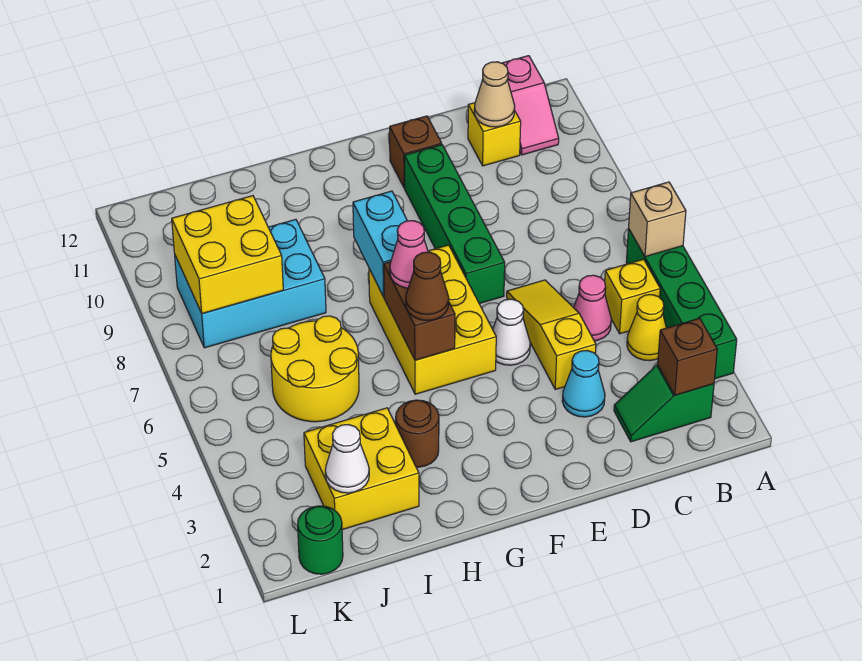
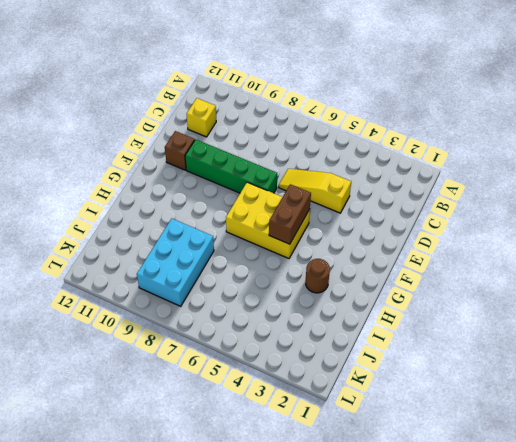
brown brick F5:G5 level 2 -> brown brick G5:G6 level 2
none -> green brick A3:A6 level 1
none -> green slope B2:C2 level 1 top B
none -> yellow cone B4 level 1

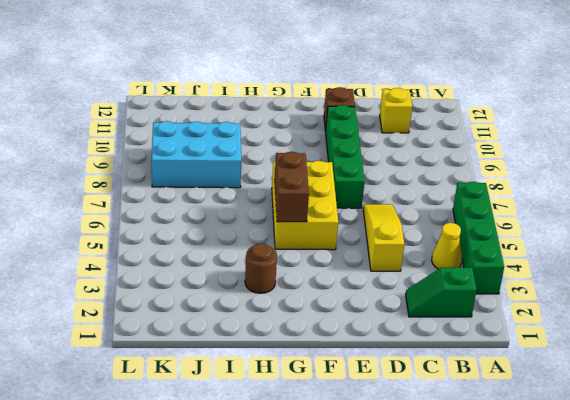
none -> yellow brick B5 level 1
none -> pink slope B11:B12 level 1 top 12
none -> pink cone C5 level 1

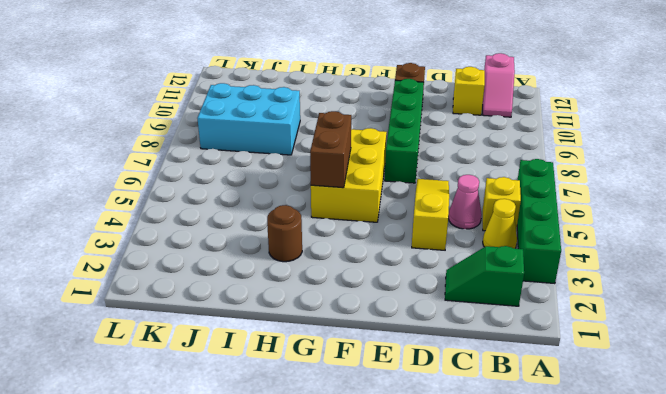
none -> cyan cone D3 level 1
none -> white cone E5 level 1
none -> yellow brick I2:J3 level 1

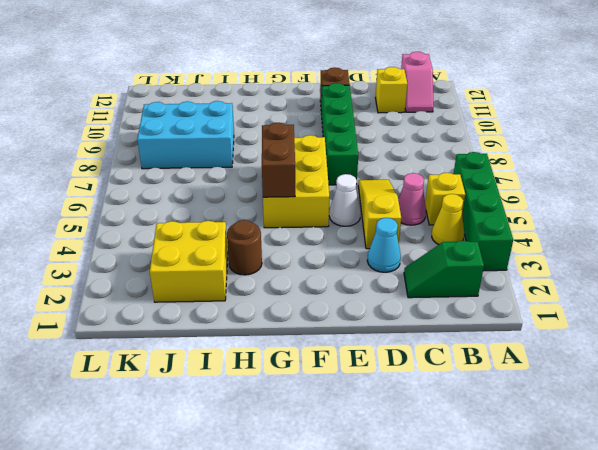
none -> yellow round brick I5:J6 level 1
none -> green round brick K1 level 1
none -> tan brick A6 level 2

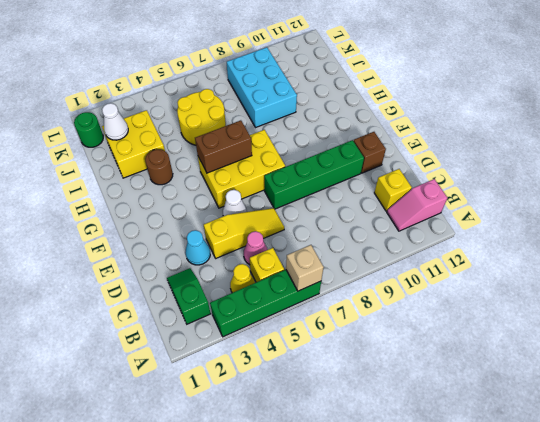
none -> brown brick B2 level 2
none -> tan cone C11 level 2
none -> cyan brick G7:G8 level 2

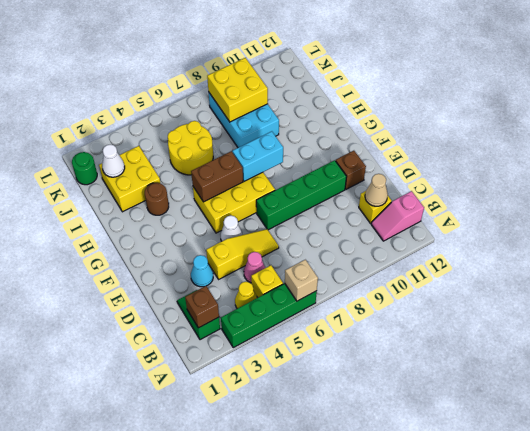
none -> brown cone G5 level 3
none -> pink cone G6 level 3

